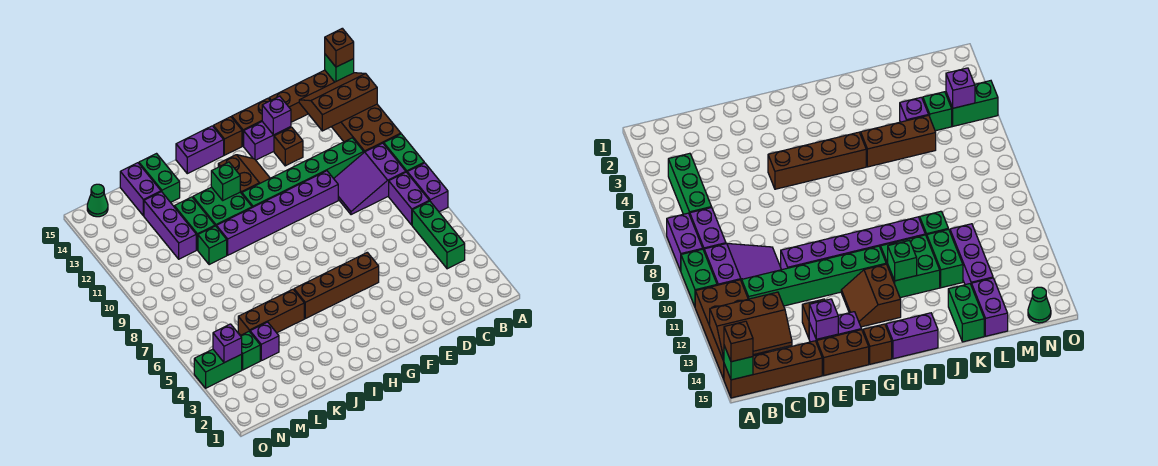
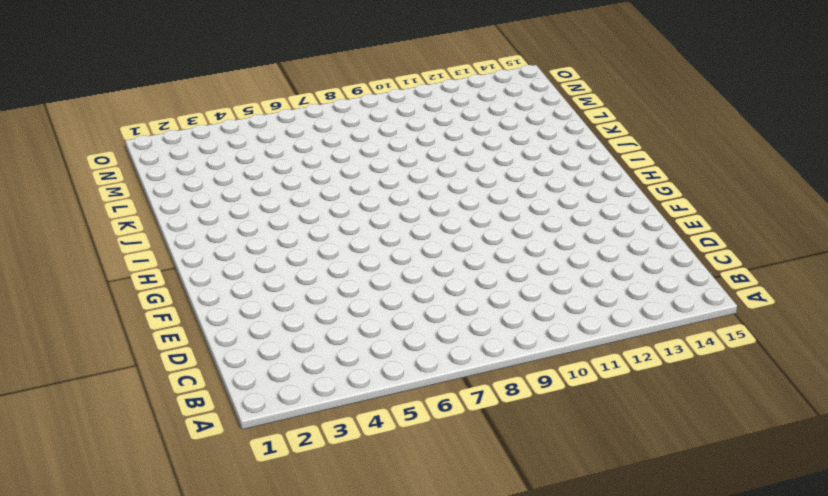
none -> purple brick A7:A8 level 1
none -> green brick A9:A10 level 1
none -> brown brick A11:B14 level 1
none -> brown brick A15:D15 level 1

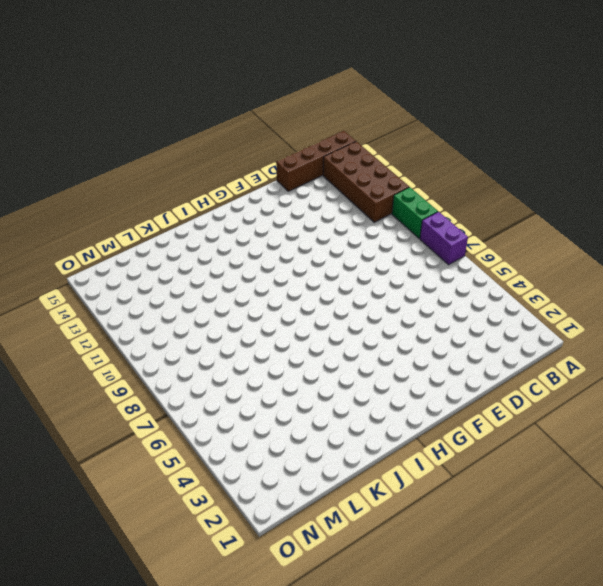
none -> green brick B4:B6 level 1
none -> purple brick B7:B8 level 1
none -> purple slope B9:D10 level 1 top B
none -> green brick C11:H11 level 1

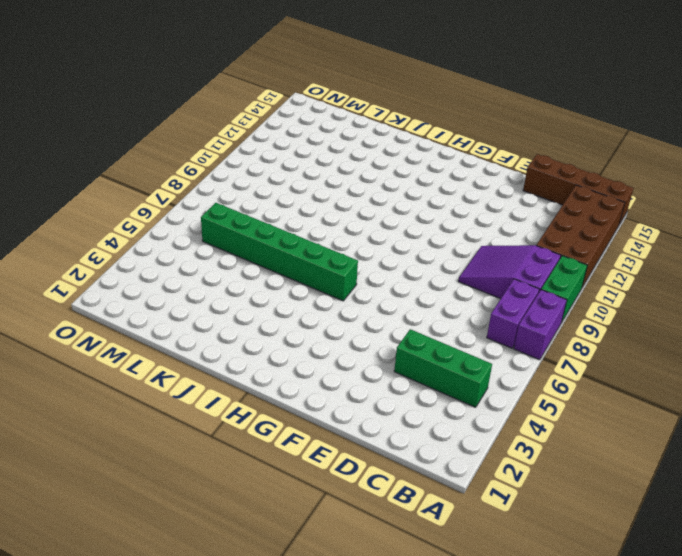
green brick B4:D4 level 1 -> green brick B4:B6 level 1
green brick H6:M6 level 1 -> green brick C11:H11 level 1
none -> purple brick E10:J10 level 1
none -> brown brick E13 level 1
none -> purple brick E14:F14 level 1
none -> brown brick E15:F15 level 1

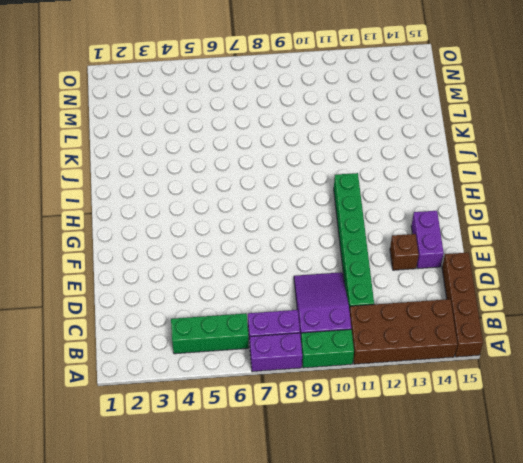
none -> purple brick E10:J10 level 1
none -> brown brick E15:F15 level 1
none -> brown brick F5:I5 level 1
none -> brown slope G12:H13 level 1 top H

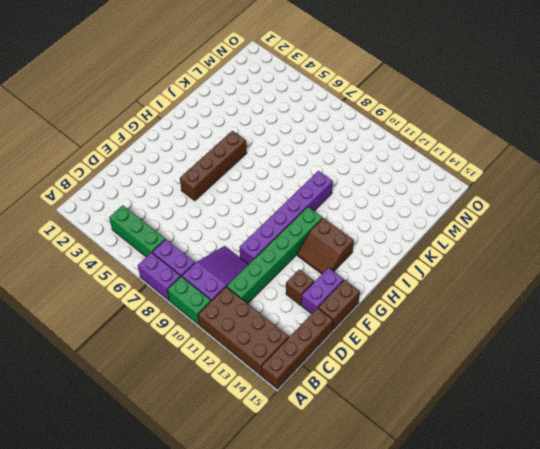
none -> brown brick G15 level 1
none -> purple brick H15:I15 level 1
none -> green brick I11:J12 level 1
none -> brown brick J5:L5 level 1

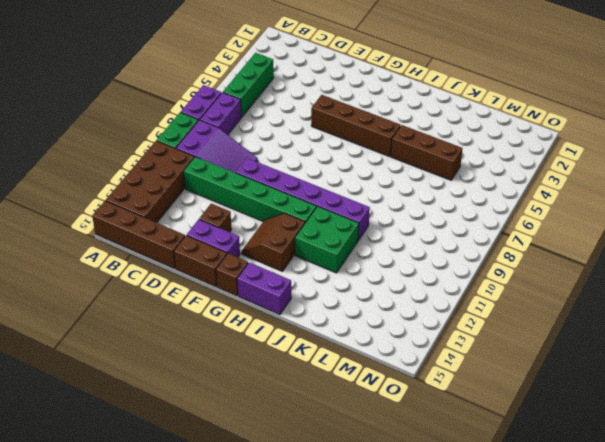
none -> green brick K10 level 1
none -> green brick K11:K12 level 1
none -> green brick K14:K15 level 1
none -> purple brick L4 level 1

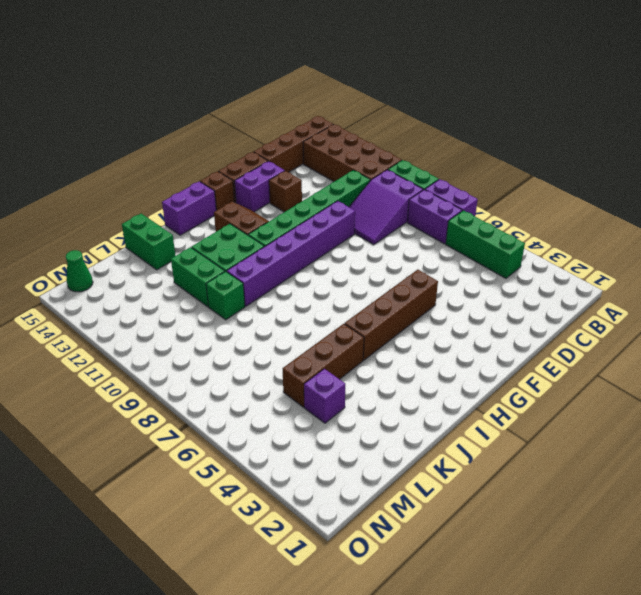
none -> purple brick L11:L13 level 1
none -> purple brick L14:L15 level 1
none -> green brick M4 level 1
none -> green brick N4:O4 level 1

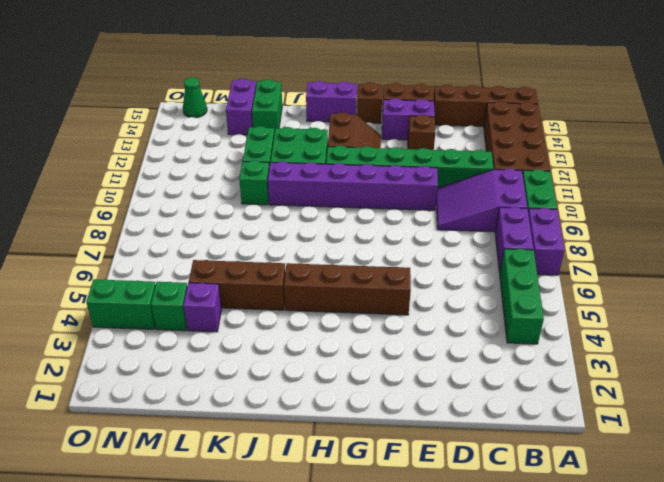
none -> purple brick L11:L13 level 1
none -> brown slope A13:C14 level 2 top 13
none -> green brick A15 level 2
none -> purple brick E14 level 2

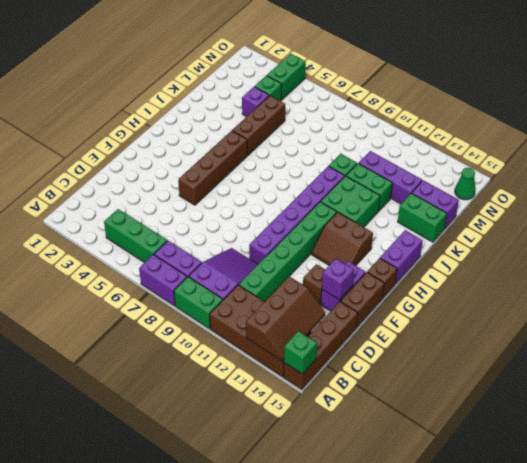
none -> green brick I12 level 2
none -> purple brick N4 level 2
none -> brown brick A15 level 3

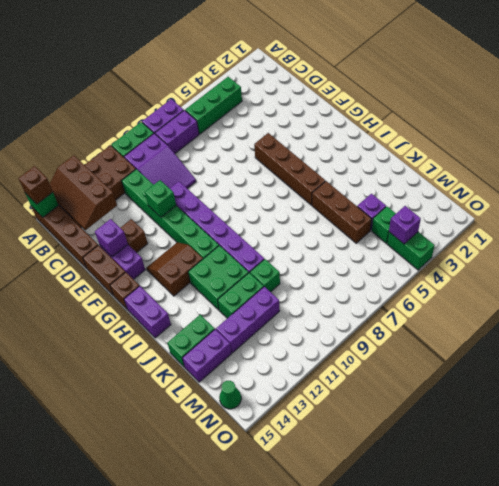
green brick E11 level 2 -> green brick I12 level 2

